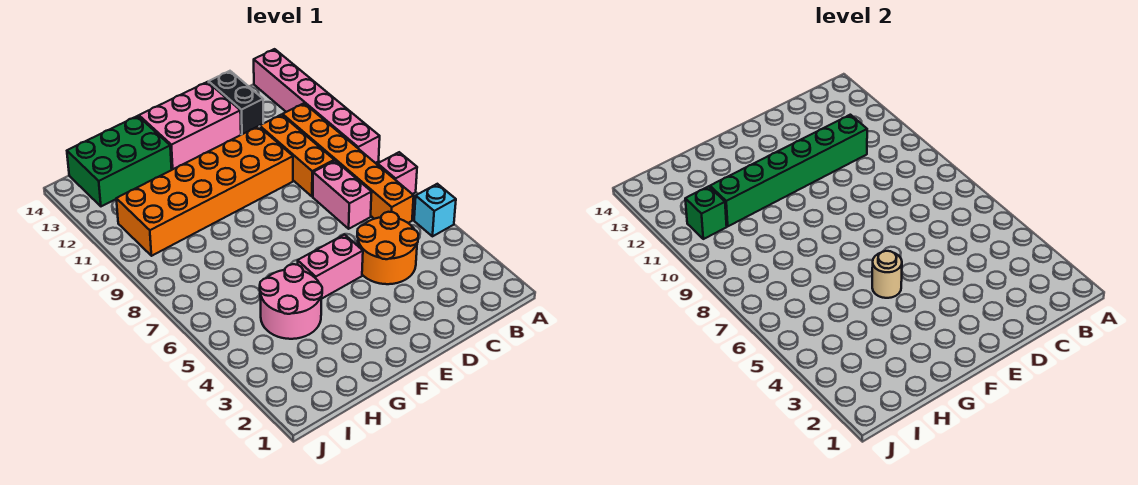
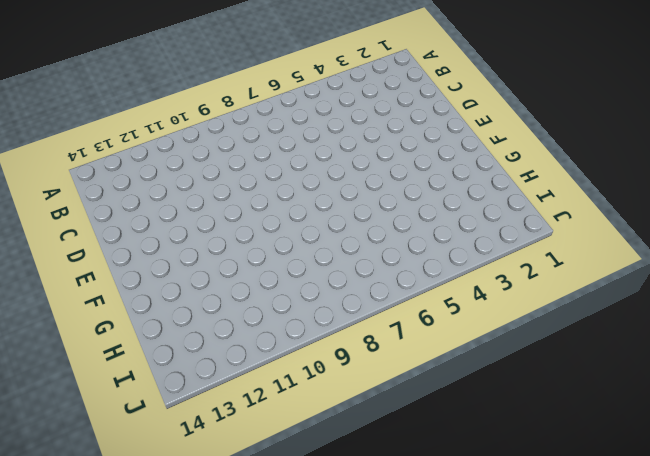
none -> cyan brick A5 level 1
none -> pink brick A7 level 1
none -> pink brick A9:A14 level 1

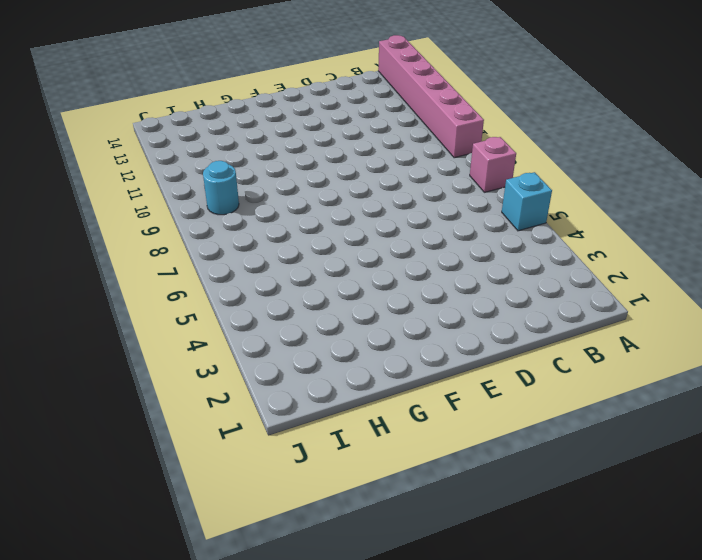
cyan round brick I9 level 1 -> none
none -> orange brick B6:B11 level 1
none -> orange round brick C4:D5 level 1
none -> pink brick C7:C8 level 1

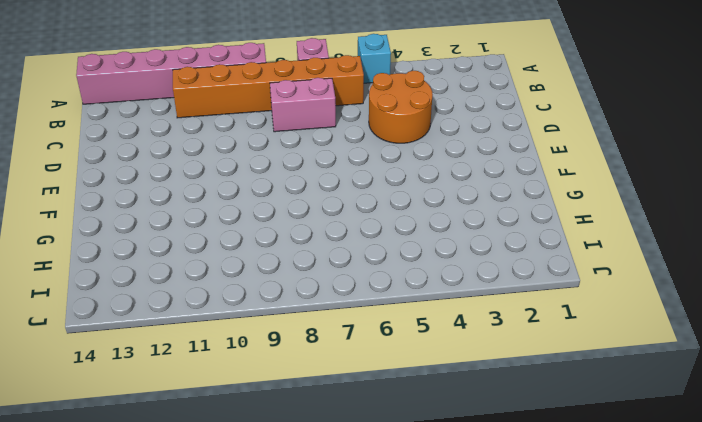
none -> orange brick C9:C11 level 1
none -> black brick C13:C14 level 1
none -> orange brick D10:I11 level 1

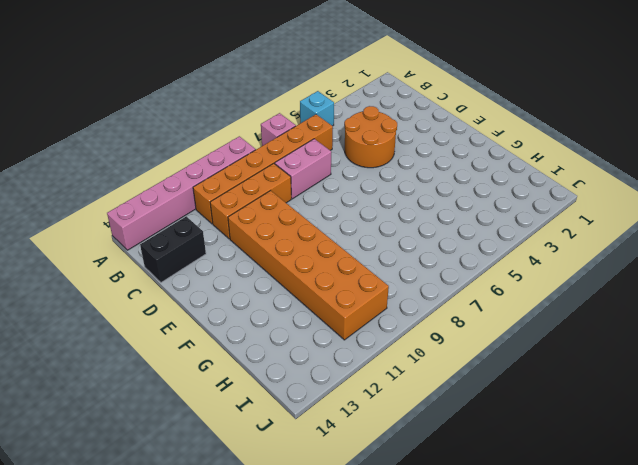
none -> pink brick D13:F14 level 1
none -> pink brick E5:F5 level 1
none -> pink round brick G4:H5 level 1

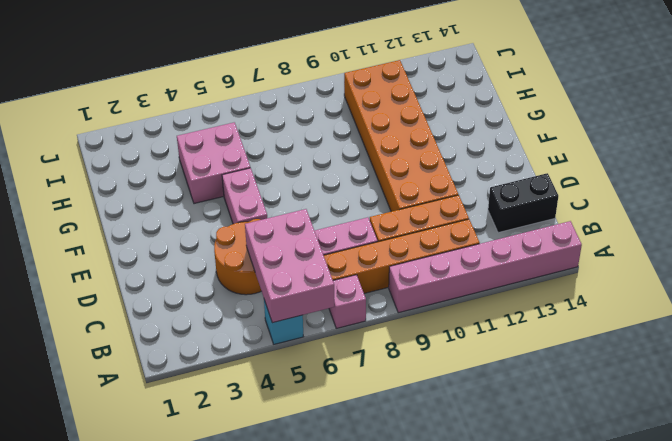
pink brick A5:C6 level 2 -> pink brick D13:F14 level 1
pink brick G4:H5 level 1 -> pink round brick G4:H5 level 1
none -> green brick G13:I14 level 1
none -> green brick C11:H11 level 2
none -> tan round brick F5 level 2

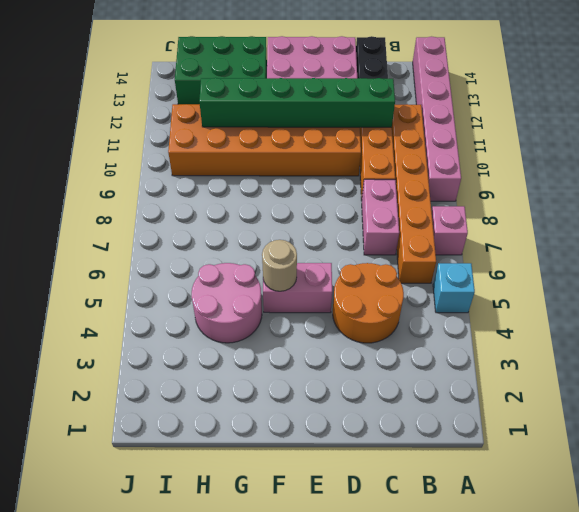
none -> green brick I11 level 2

